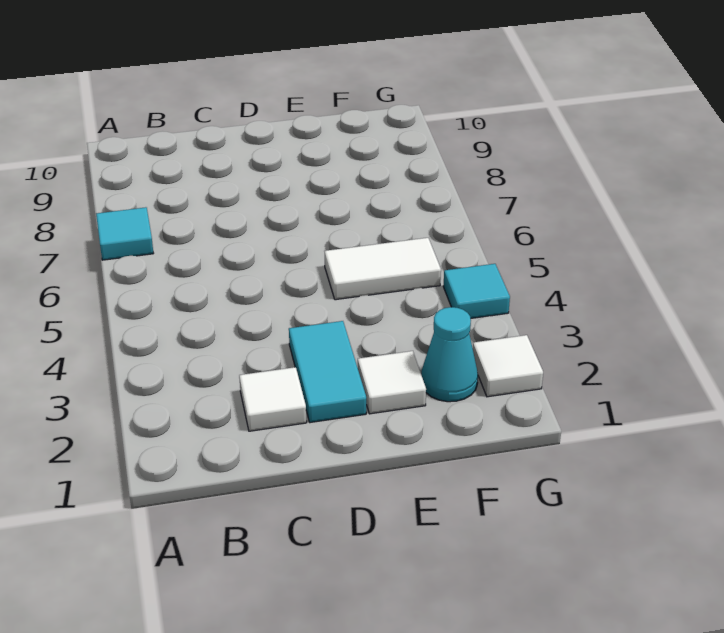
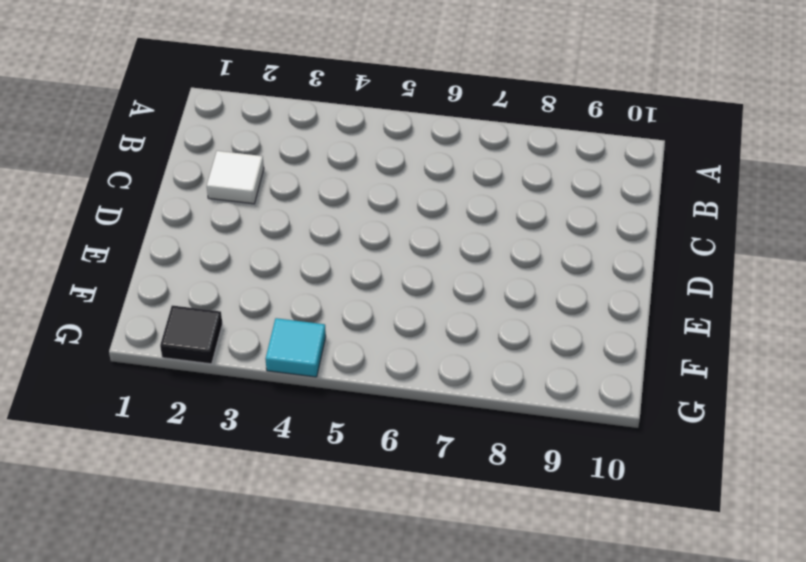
black tile G2 level 1 -> white tile G2 level 1
none -> cyan tile A7 level 1
none -> cyan tile D2:D3 level 1

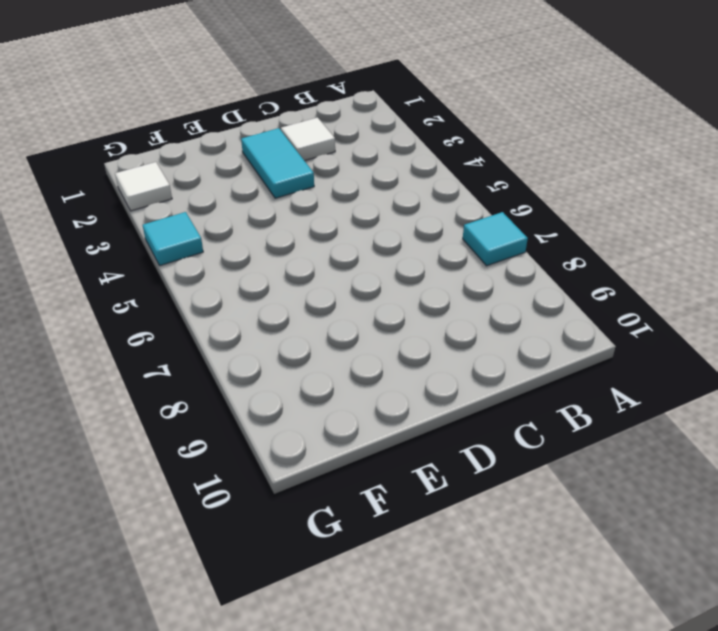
none -> white tile E2 level 1
none -> white tile E5:F5 level 1

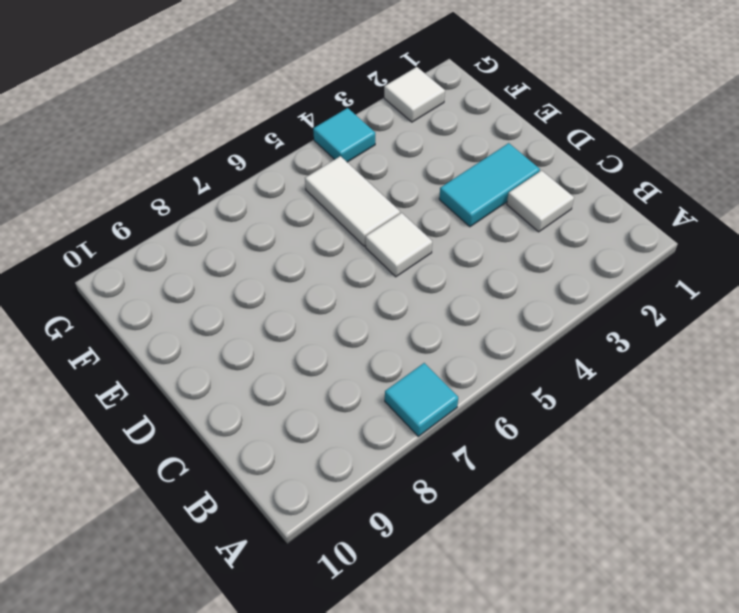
white tile D5 level 1 -> white tile E2 level 1
none -> cyan cone F2 level 1

